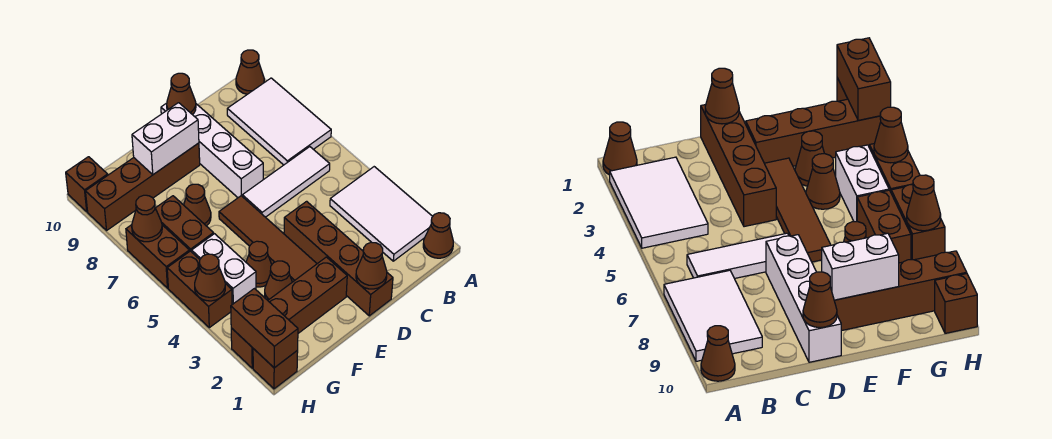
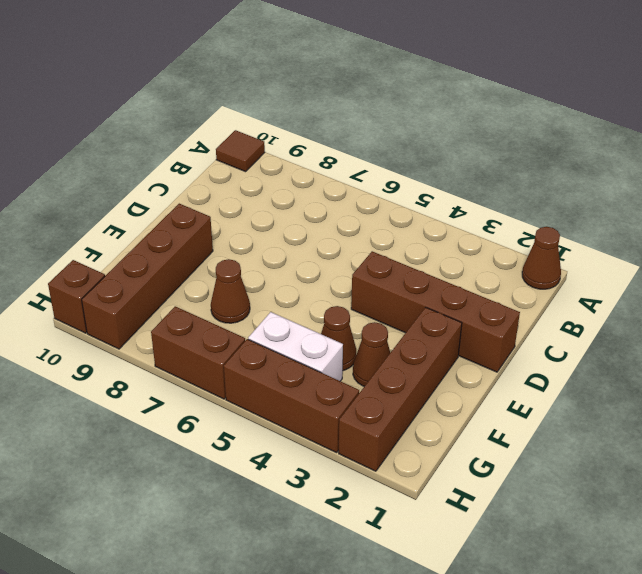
brown tile A10 level 1 -> brown cone A10 level 1
brown brick H3:H5 level 1 -> brown brick H4:H5 level 1
none -> white tile A2:B4 level 1
none -> white tile A7:B9 level 1
none -> white tile B6:D6 level 1

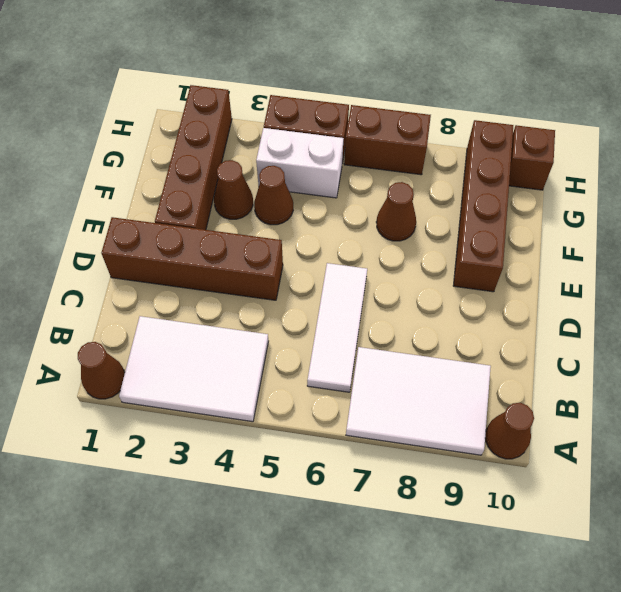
none -> white brick D7:D10 level 1
none -> brown tile E3:E6 level 1
none -> brown brick G6:G7 level 1

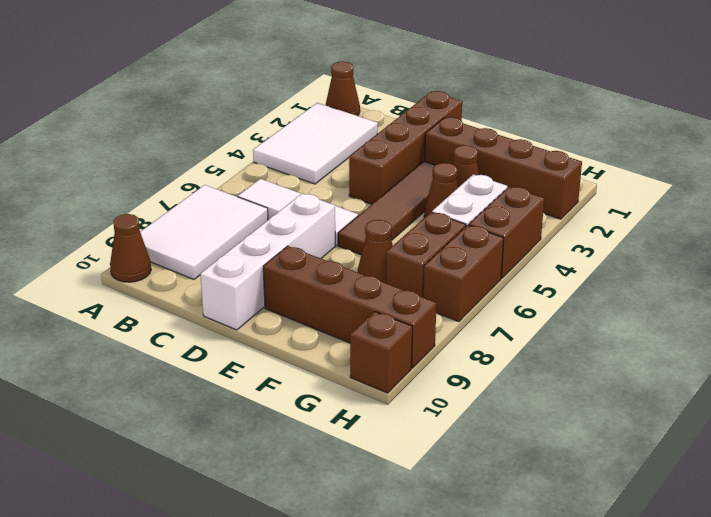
none -> brown brick H1 level 1
none -> brown cone D1 level 2
none -> brown cone D10 level 2

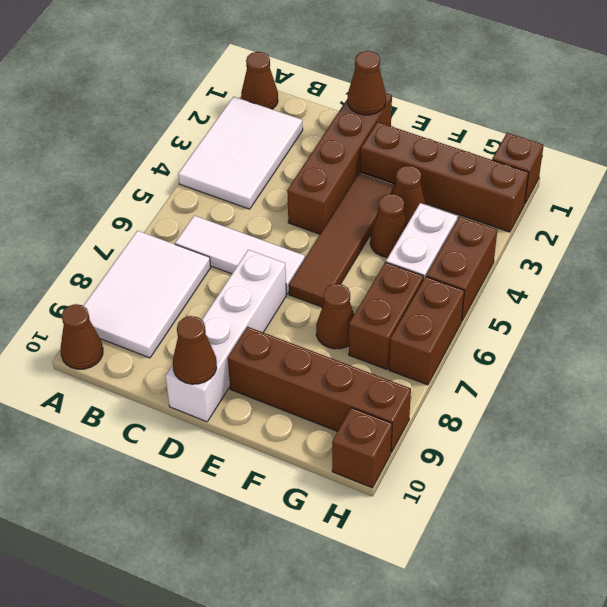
none -> white brick E9:F9 level 2
none -> brown brick H1:H2 level 2
none -> brown cone H4 level 2

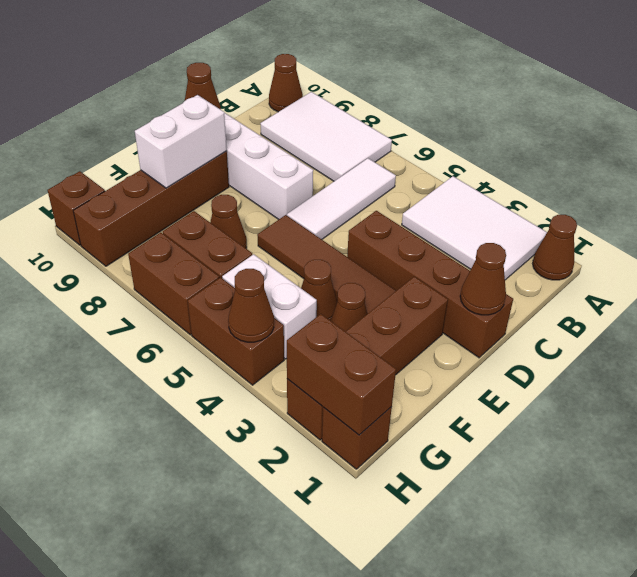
none -> brown cone H7 level 2

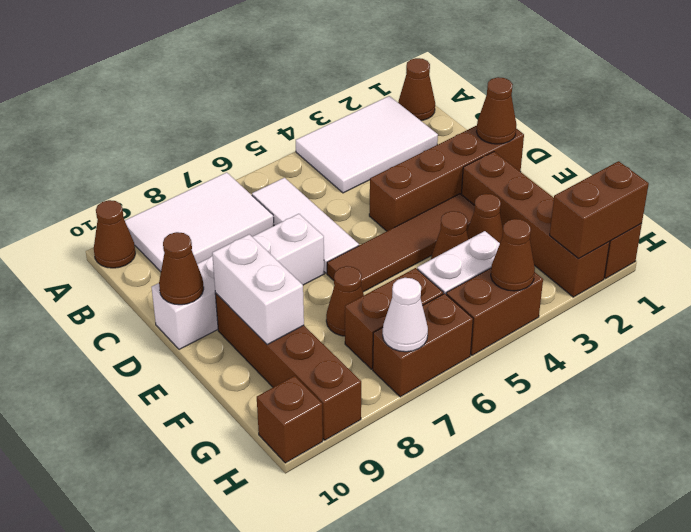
white cone H7 level 2 -> brown cone H7 level 2

